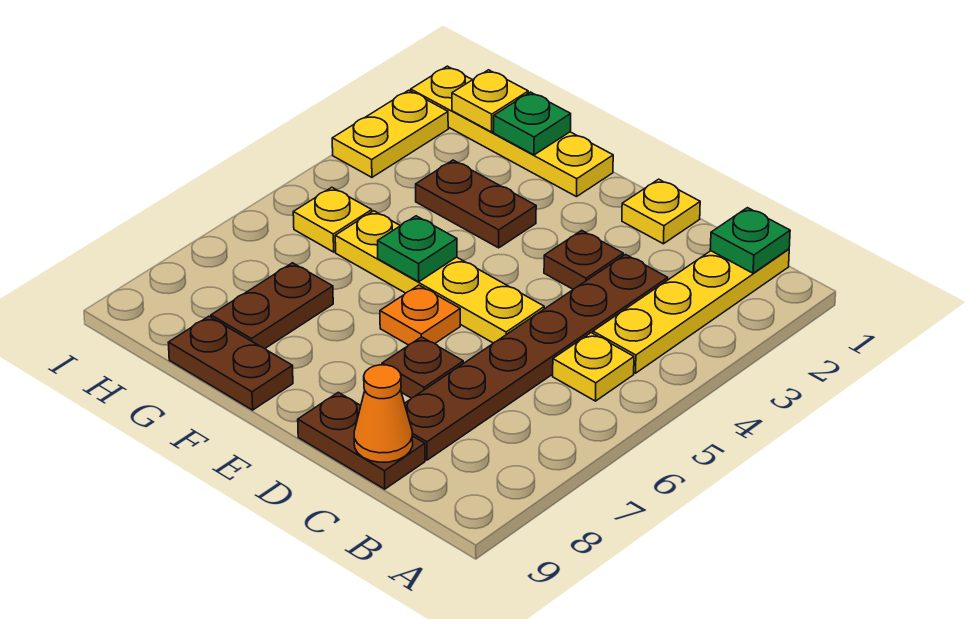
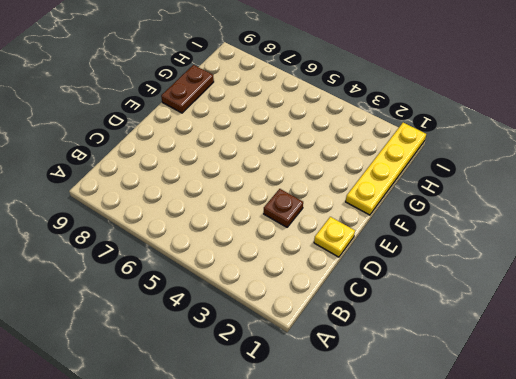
none -> yellow plate B1:B4 level 1
none -> yellow plate B5 level 1
none -> brown plate C3:C8 level 1

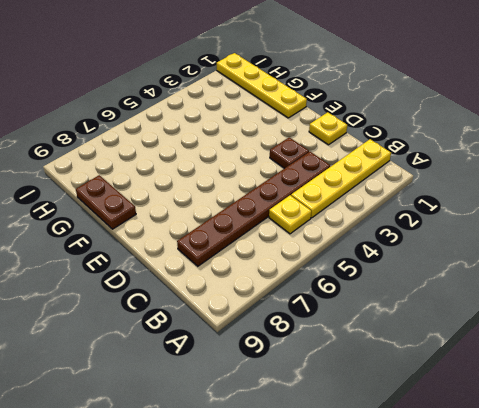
none -> brown plate C9:D9 level 1
none -> yellow plate D5:G5 level 1
none -> brown plate D7 level 1

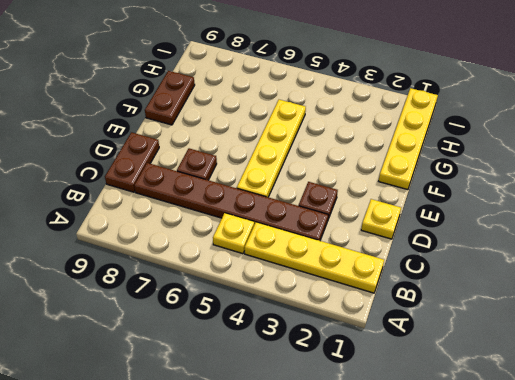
none -> orange plate E6 level 1
none -> brown plate F3:G3 level 1
none -> brown plate G7:G8 level 1

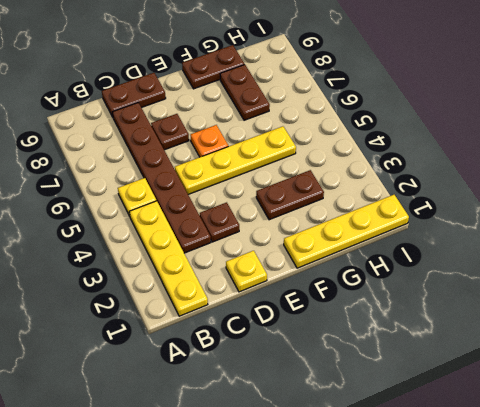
none -> yellow plate H5 level 1
none -> yellow plate I2:I3 level 1
none -> green plate B1 level 2

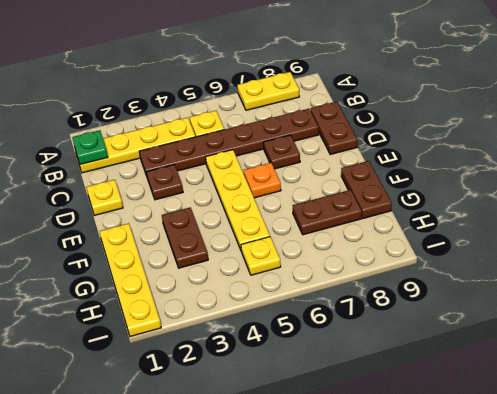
yellow plate A7:A8 level 1 -> yellow plate I2:I3 level 1
none -> orange cone C9 level 2
none -> green plate F5 level 2
none -> green plate G1 level 2

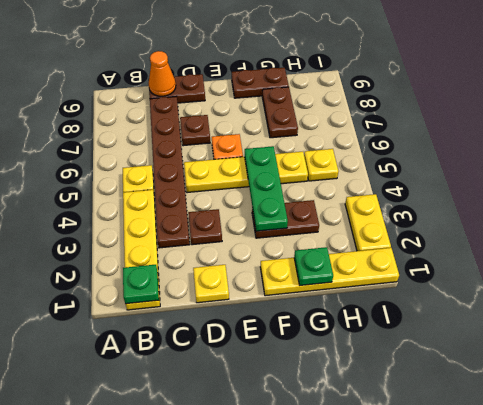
green plate F3:F5 level 2 -> green plate F5 level 2
none -> yellow plate H1 level 2

